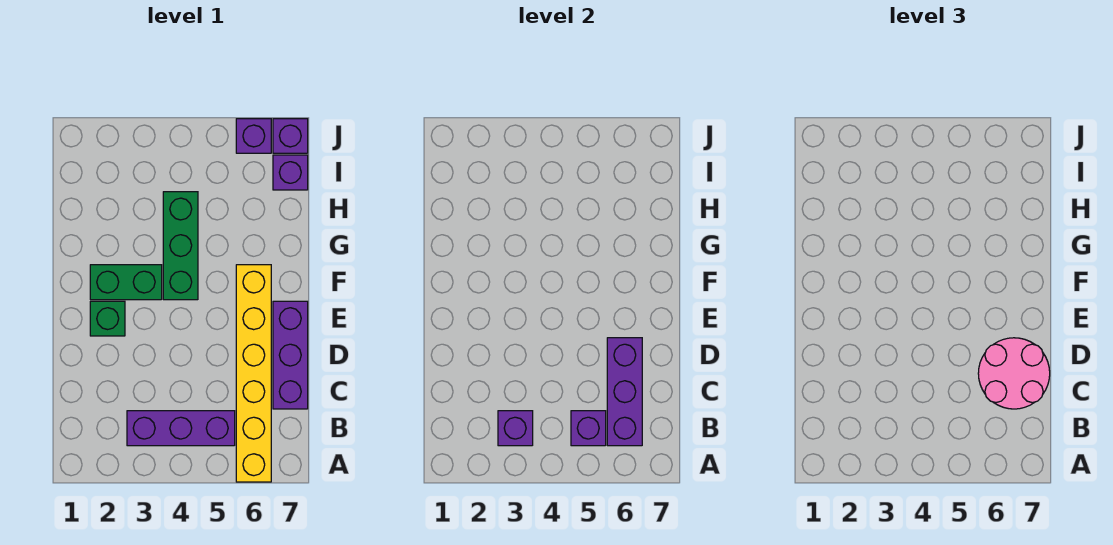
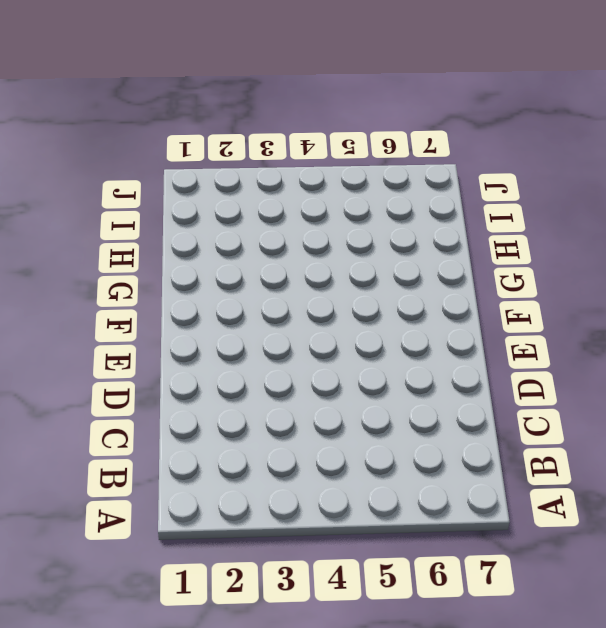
none -> yellow brick A6:F6 level 1
none -> purple brick B3:B5 level 1
none -> purple brick C7:E7 level 1

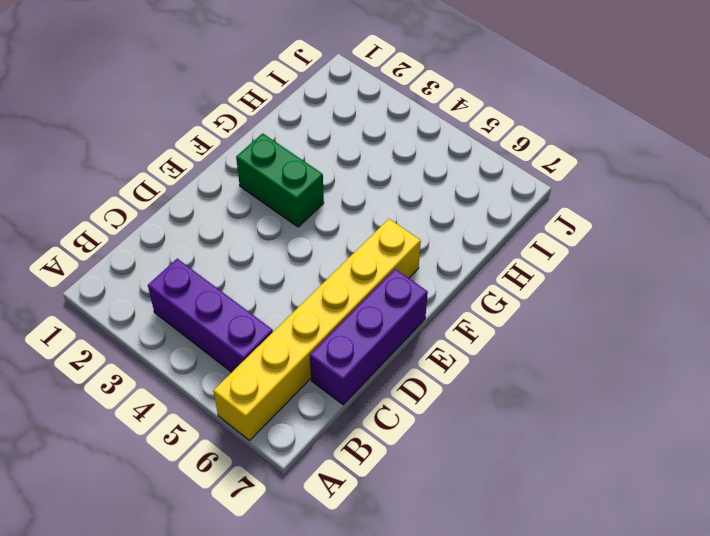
none -> green brick E2 level 1
none -> green brick F4:H4 level 1
none -> purple brick I7 level 1

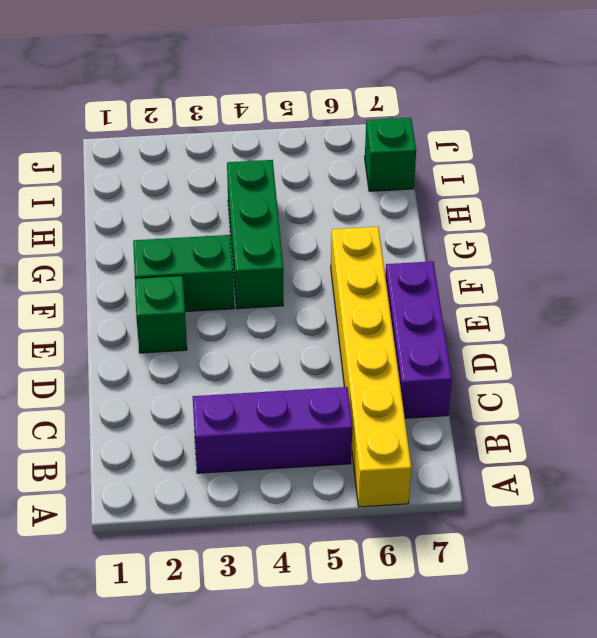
green brick I7 level 1 -> purple brick I7 level 1
none -> purple brick J6 level 1
none -> purple brick J7 level 1
none -> purple brick B3 level 2

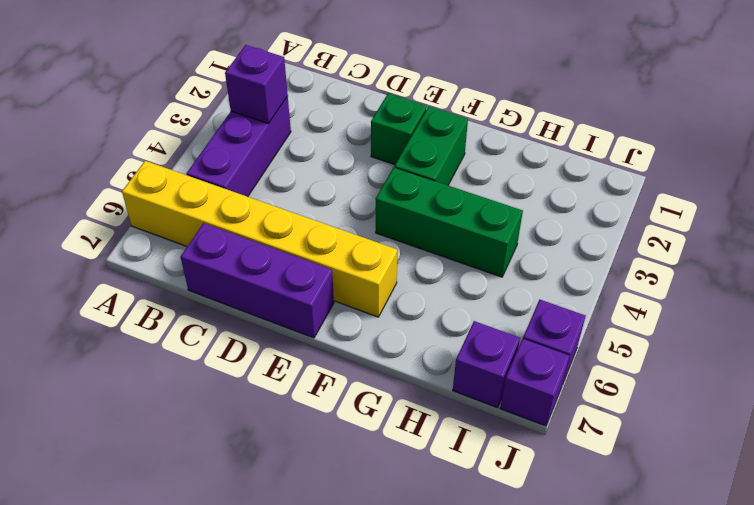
none -> purple brick B5 level 2
none -> purple brick B6:D6 level 2
none -> pink round brick C6:D7 level 3

